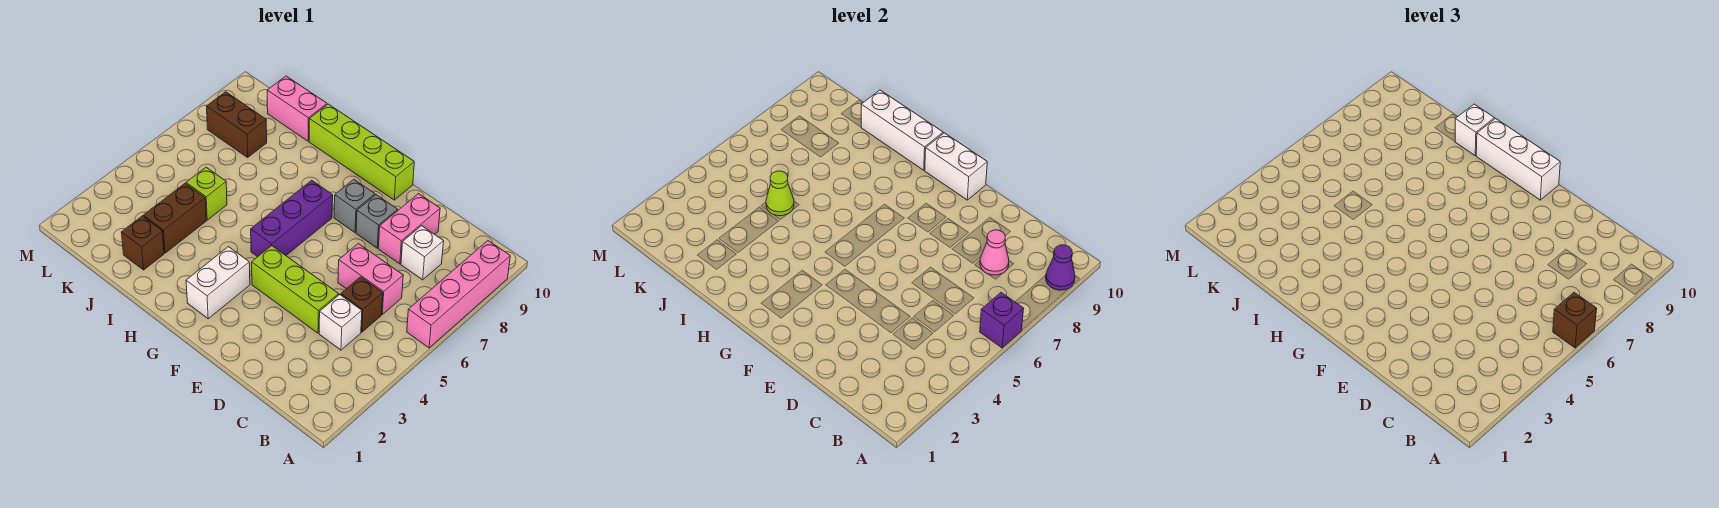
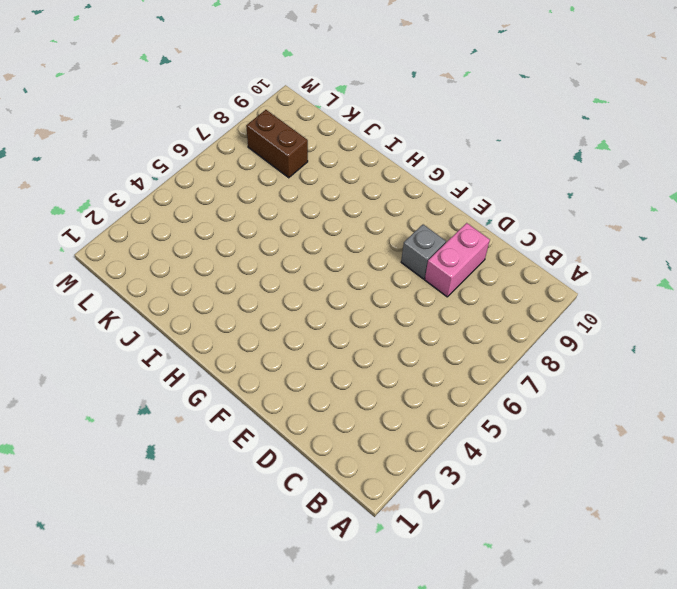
none -> pink brick A6:A9 level 1
none -> white brick C4 level 1
none -> brown brick C5 level 1

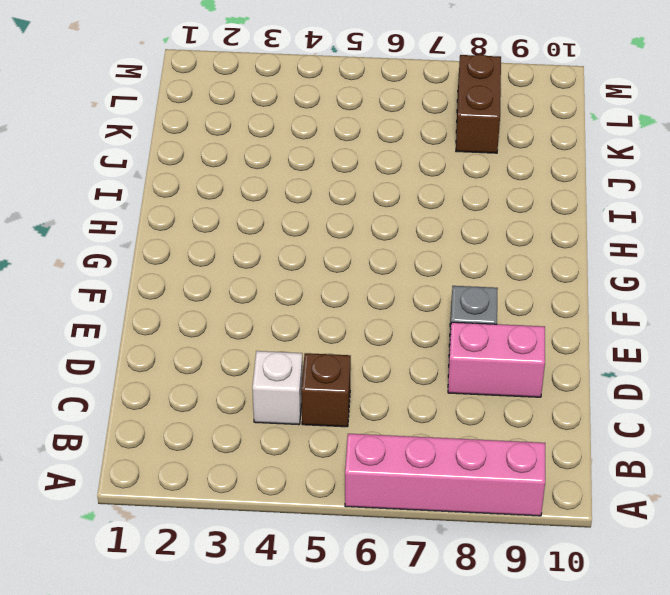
none -> pink brick C6:D6 level 1
none -> white brick C8 level 1
none -> lime brick D4:F4 level 1

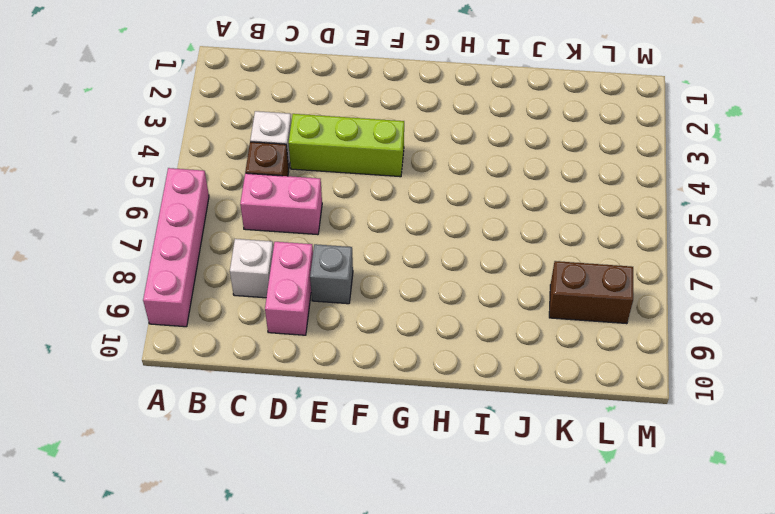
none -> grey brick F8 level 1
none -> lime brick F10:I10 level 1
none -> white brick G2:G3 level 1

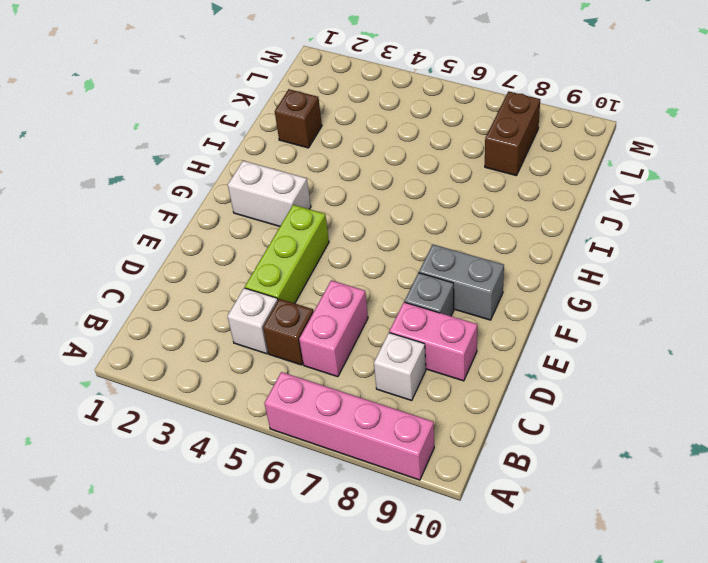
grey brick F8:F9 level 1 -> grey brick F8 level 1
none -> lime brick F10:I10 level 1
none -> purple brick G5:G7 level 1
none -> brown brick J3:J4 level 1

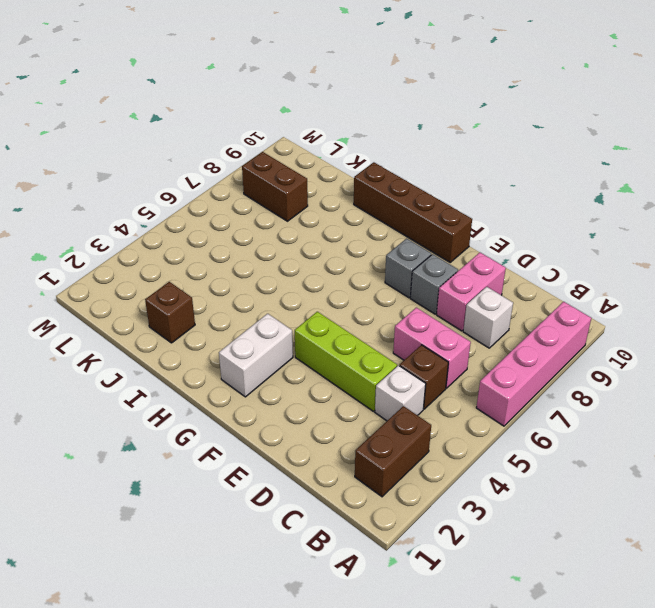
brown brick B2:B3 level 1 -> brown brick J3:J4 level 1
brown brick F10:I10 level 1 -> lime brick F10:I10 level 1
none -> purple brick G5:G7 level 1
none -> lime brick J5 level 1
none -> pink brick J10:K10 level 1

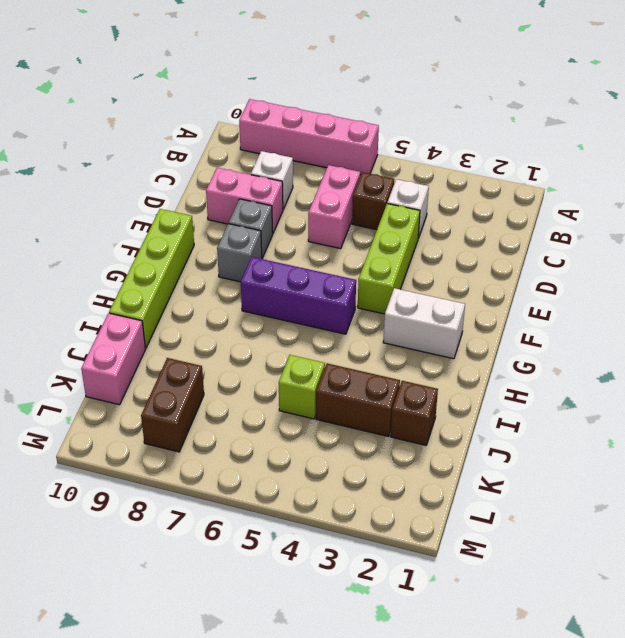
none -> purple brick A6 level 2
none -> purple cone A9 level 2
none -> pink cone C8 level 2

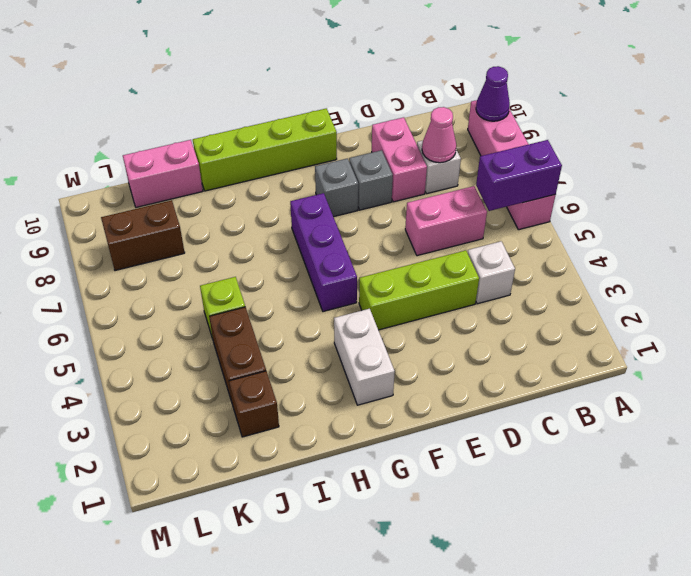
purple brick A6:B6 level 2 -> purple brick A6 level 2
none -> brown brick C5 level 1
none -> white brick F10:G10 level 2
none -> white brick H10:J10 level 2

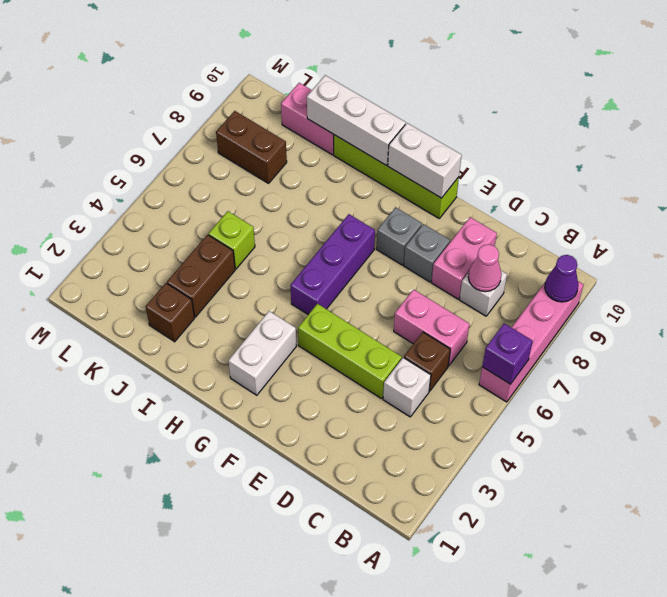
none -> lime cone J5 level 2
none -> brown brick A6 level 3
none -> white brick F10:H10 level 3

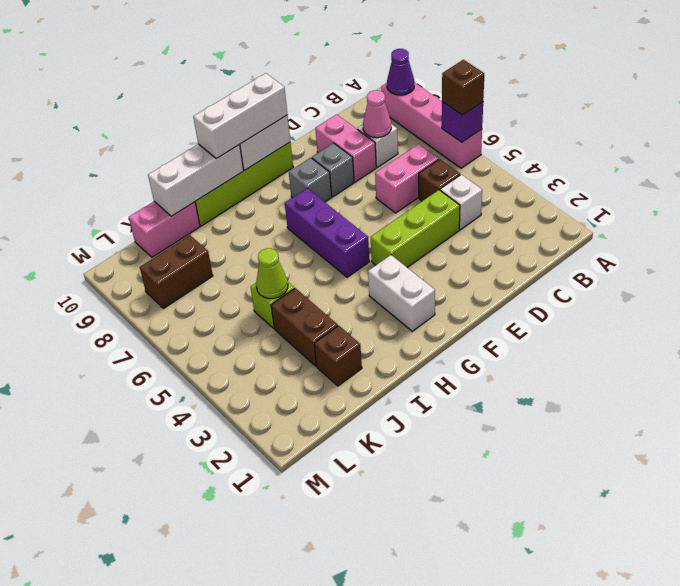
none -> white brick I10 level 3

